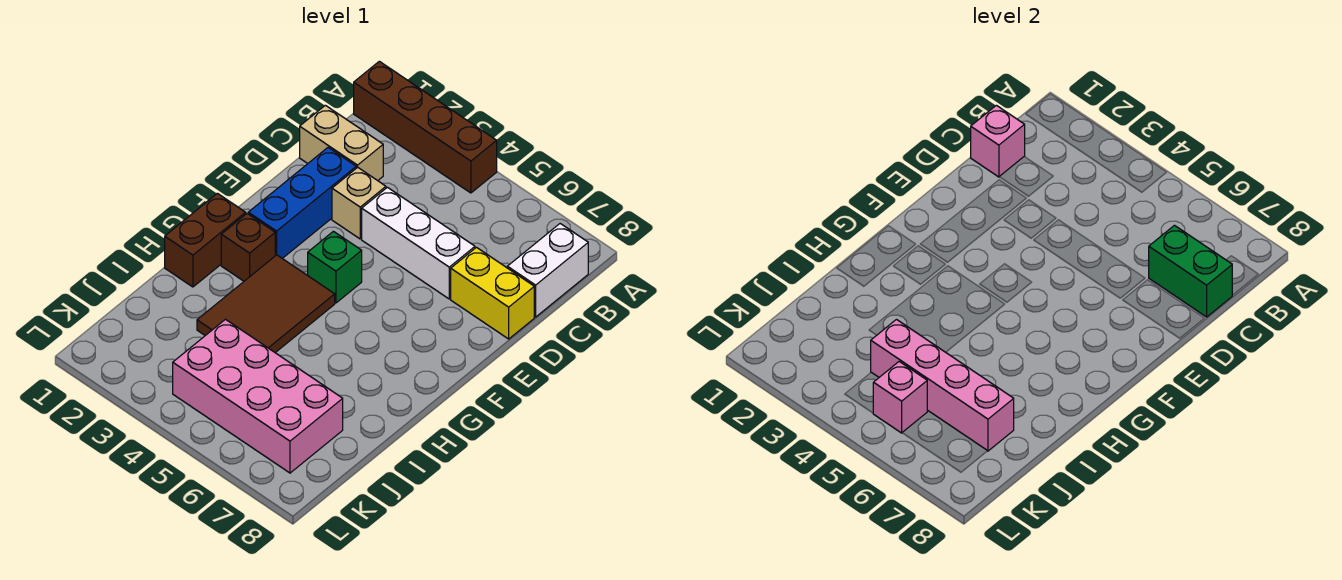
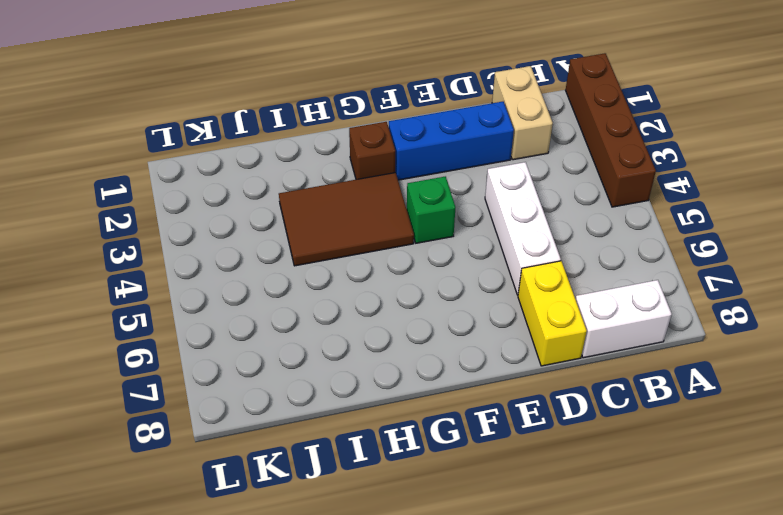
none -> tan brick D3 level 1
none -> brown brick G1:H1 level 1
none -> pink brick J4:K7 level 1

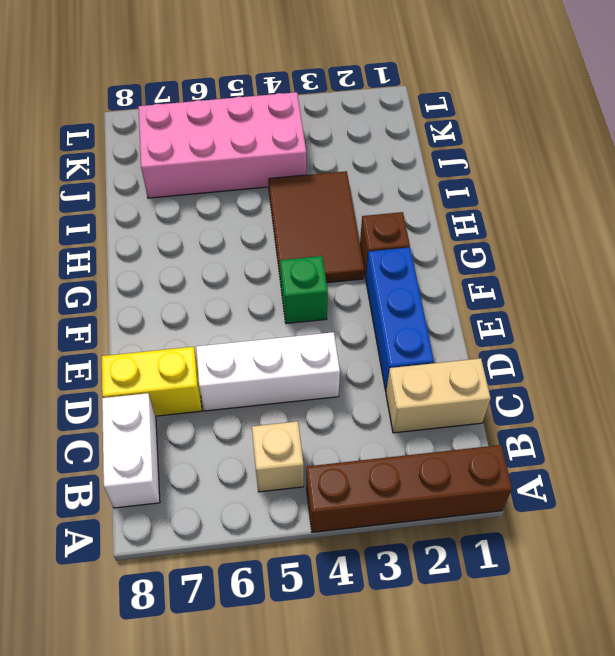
tan brick B5 level 1 -> tan brick D3 level 1
none -> brown brick G1:H1 level 1
none -> pink brick C1 level 2
none -> green brick C7:C8 level 2

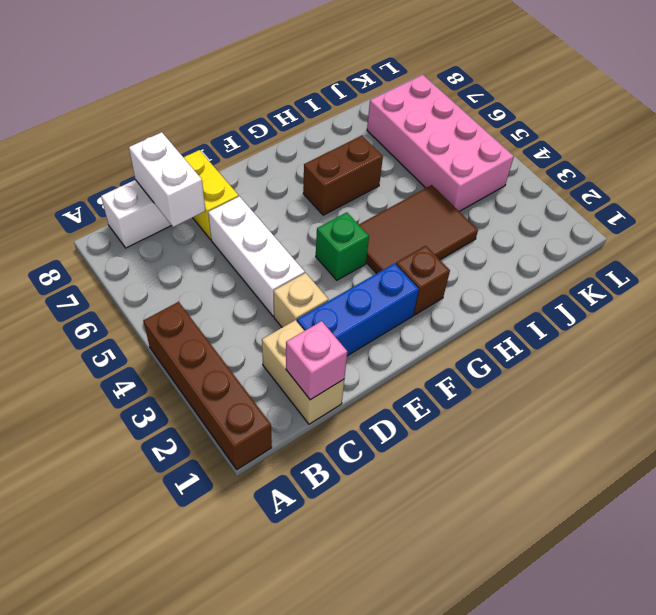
white brick C7:C8 level 2 -> green brick C7:C8 level 2
brown brick G6:H6 level 1 -> brown brick G1:H1 level 1
none -> pink brick J4:J7 level 2
none -> pink brick K5 level 2

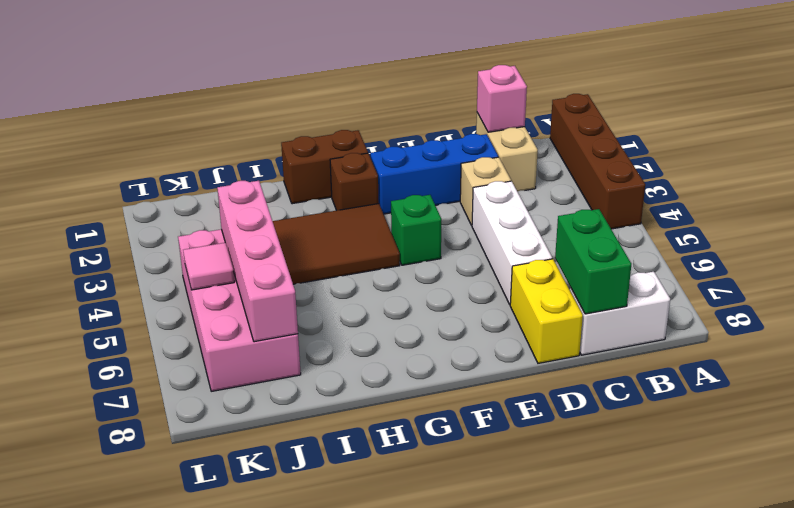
pink tile K5 level 2 -> pink brick K5 level 2

